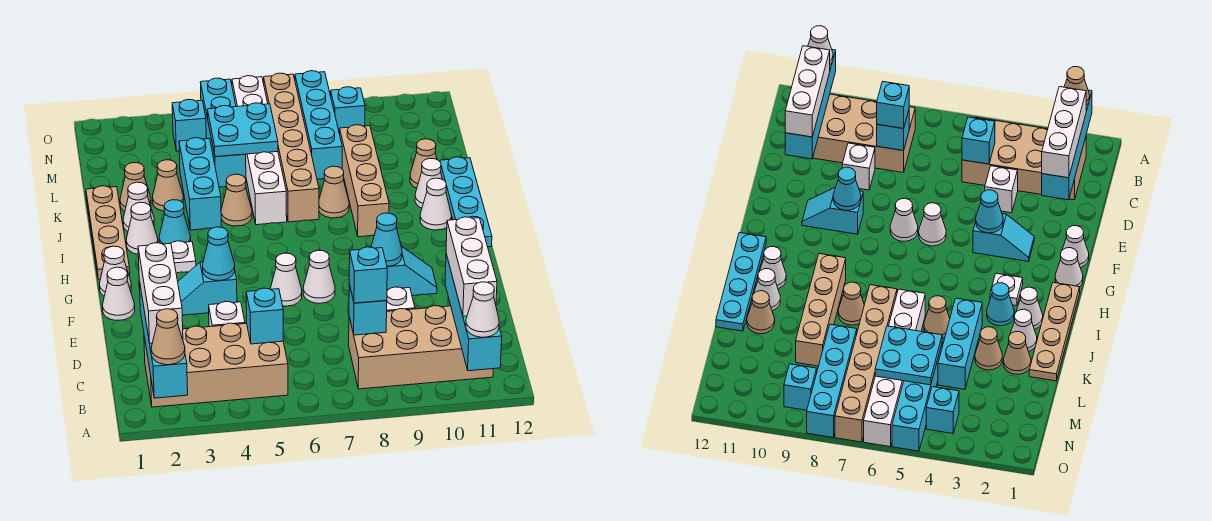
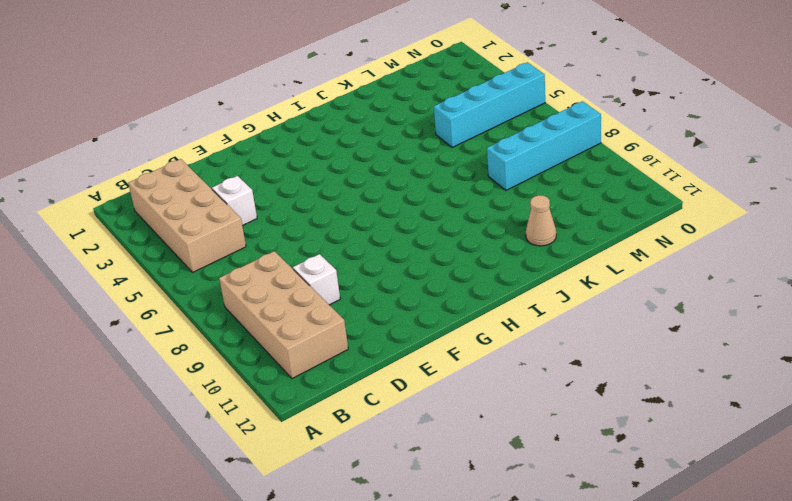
none -> white cone F1 level 1
none -> cyan slope F3:F4 level 1 top 4
none -> white cone F6 level 1
none -> white cone F7 level 1

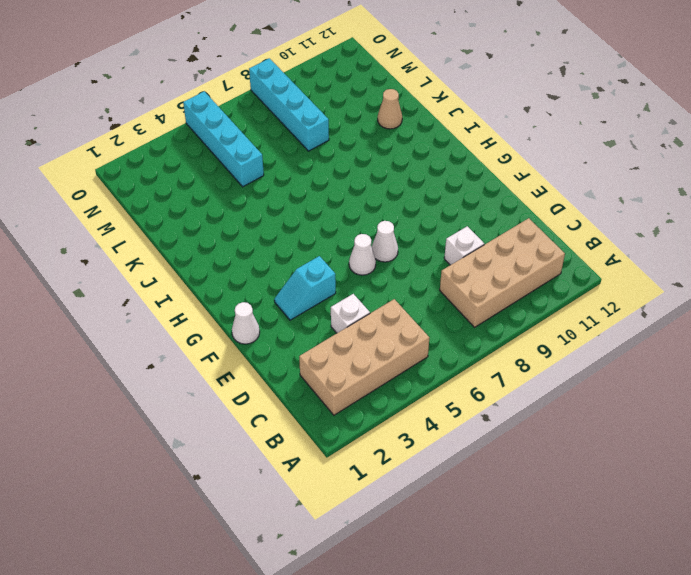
none -> cyan slope F9:F10 level 1 top 9
none -> white cone G1 level 1
none -> tan plate H1:K1 level 1
none -> white plate H3 level 1

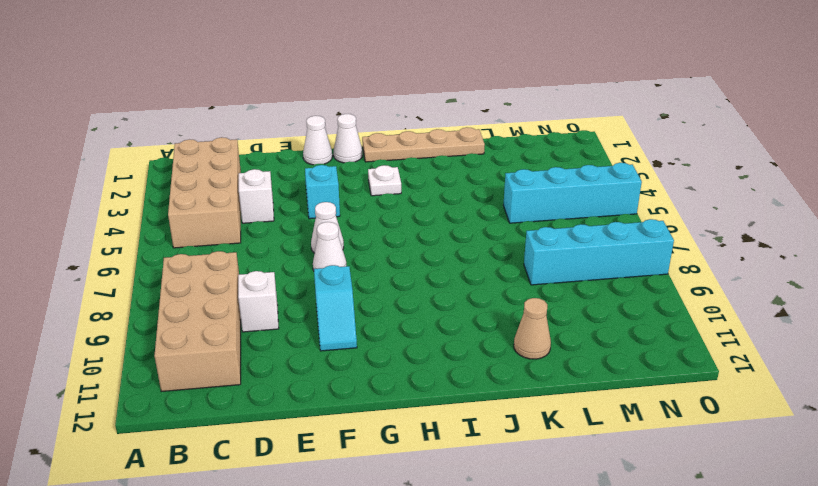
none -> cyan plate H12:K12 level 1
none -> white cone I2 level 1
none -> cyan cone I3 level 1
none -> tan brick I9:L9 level 1

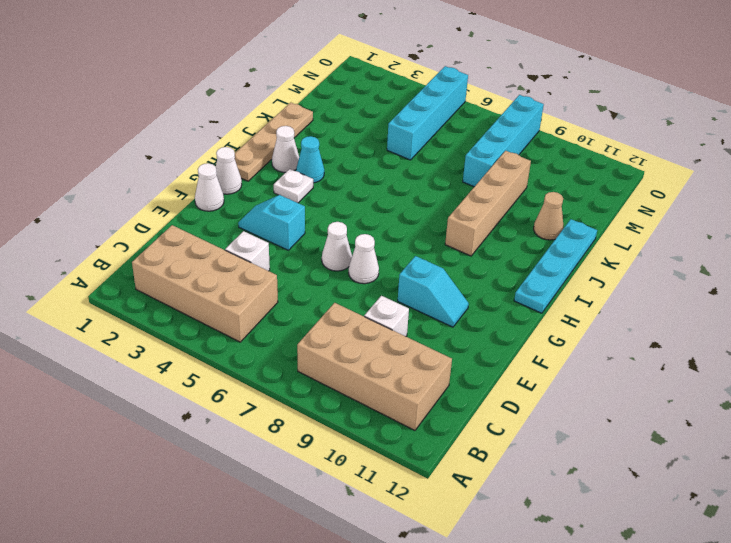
none -> white cone I11 level 1
none -> white cone J2 level 1
none -> cyan brick J4:L4 level 1
none -> tan cone J5 level 1

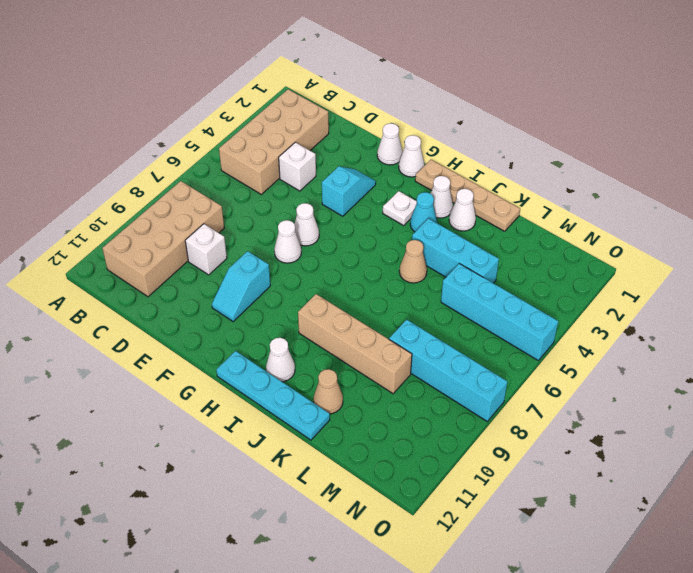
none -> white brick J6:O6 level 1
none -> tan brick J7:O7 level 1
none -> tan cone J8 level 1
none -> white cone J11 level 1

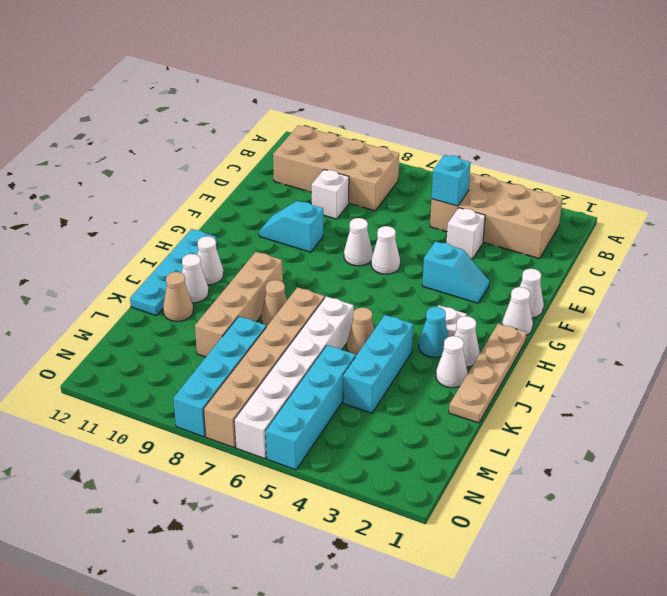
none -> tan cone K2 level 1
none -> tan cone K3 level 1
none -> cyan brick N4 level 1
none -> cyan brick N9 level 1

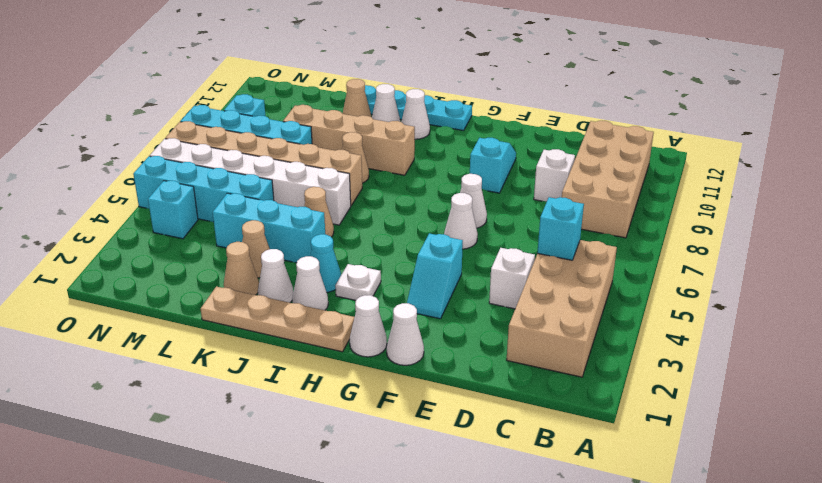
none -> cyan brick A2:D2 level 2
none -> cyan brick A11:D11 level 2
none -> cyan brick C8 level 2
none -> cyan cone F4 level 2

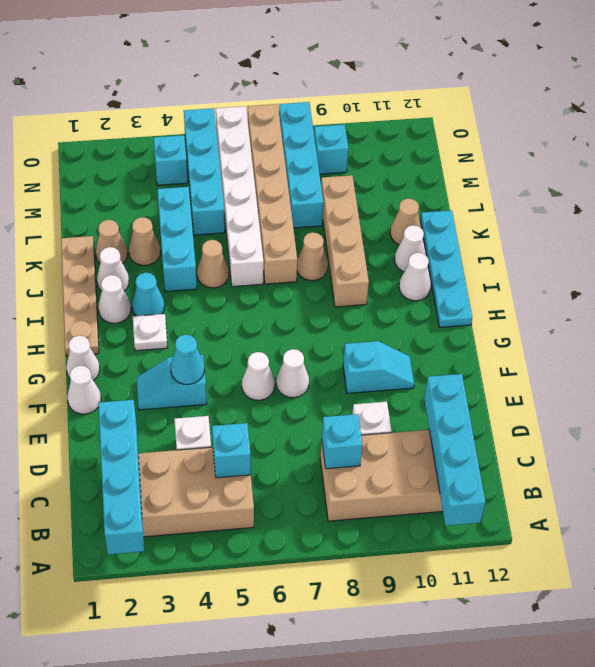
none -> cyan cone F9 level 2
none -> cyan plate L5:M6 level 2
none -> tan cone A2 level 3
none -> white cone A11 level 3

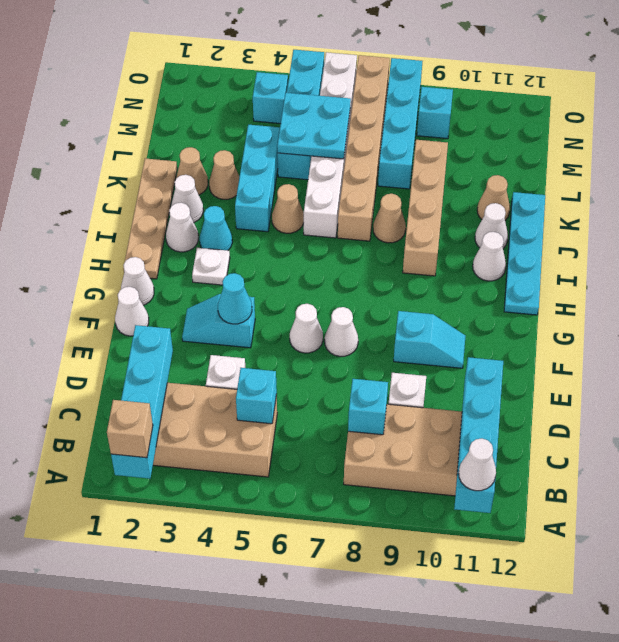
tan brick A2 level 3 -> tan cone A2 level 3
none -> cyan cone F9 level 2
none -> white brick B2:D2 level 3
none -> white brick B11:D11 level 3
none -> cyan brick C8 level 3

